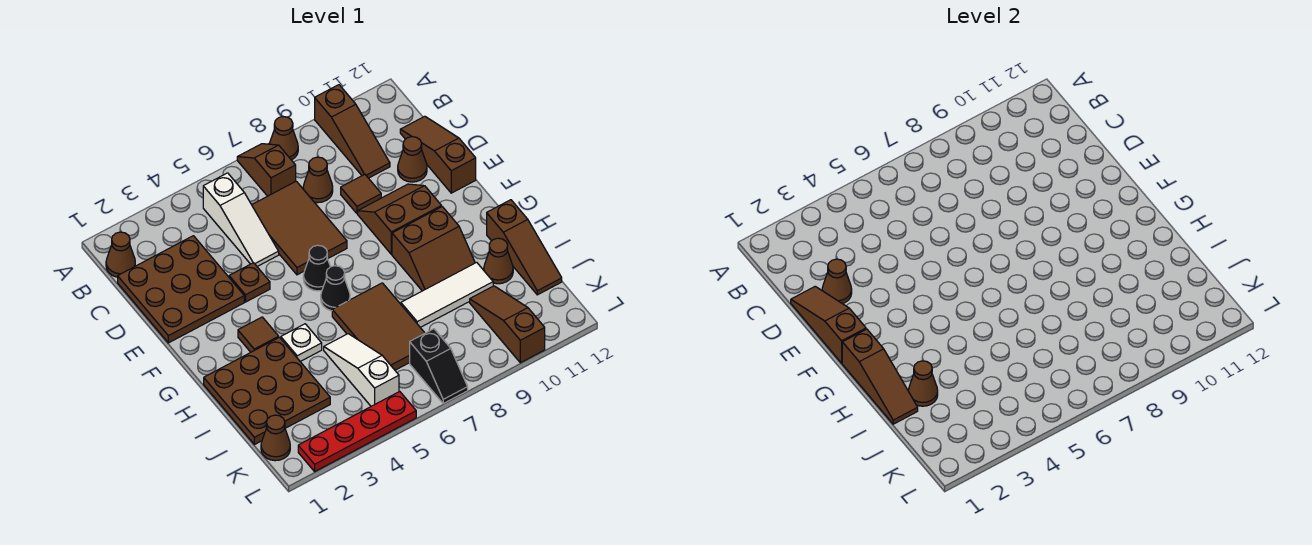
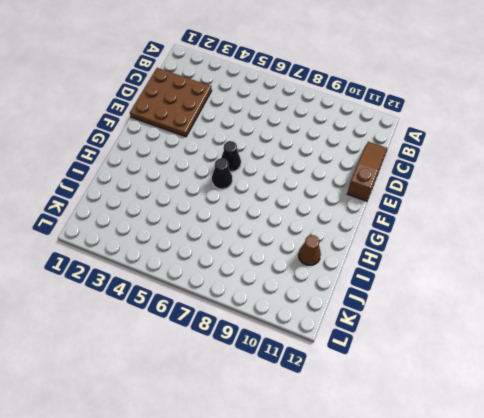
none -> brown slope A7:B7 level 1 top B
none -> brown cone A8 level 1
none -> brown slope A10:C10 level 1 top A
none -> brown cone B1 level 1

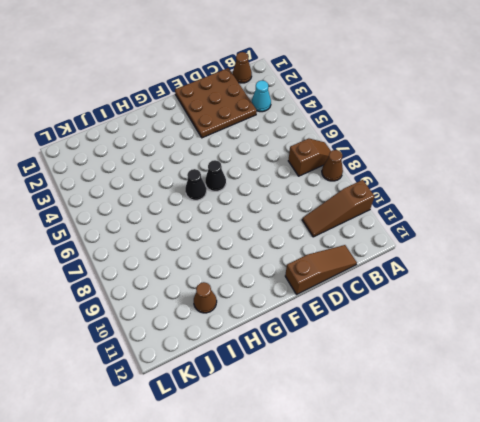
cyan cone B3 level 1 -> none
none -> white slope B5:D5 level 1 top B
none -> brown tile C6:E7 level 1
none -> brown cone C8 level 1
none -> brown tile D9 level 1

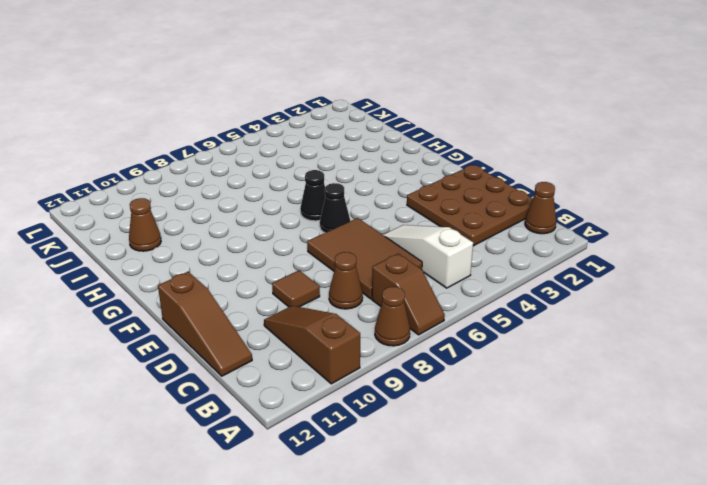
none -> brown cone D11 level 1
none -> brown plate E4 level 1
none -> brown slope E9:F10 level 1 top F
none -> brown tile G3 level 1

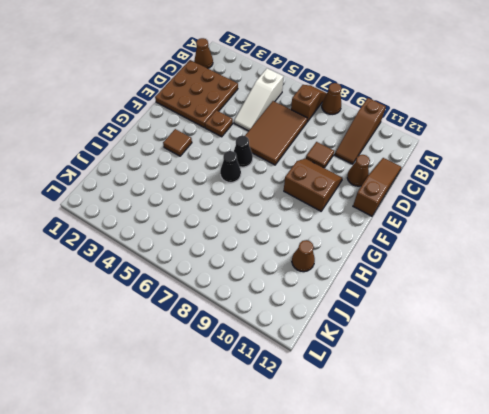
none -> brown cone C8 level 1
none -> brown slope G9:H10 level 1 top G
none -> brown plate H1:J3 level 1
none -> white plate H4 level 1

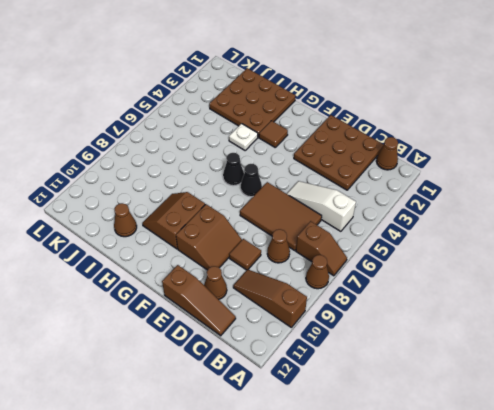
none -> brown plate E4 level 1
none -> brown tile H6:J7 level 1
none -> brown slope H12:J12 level 1 top H
none -> white slope I5:K5 level 1 top K

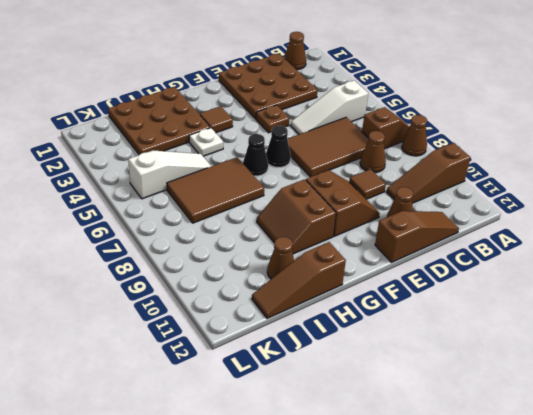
none -> white tile I8:I10 level 1
none -> brown slope J10:L10 level 1 top L
none -> brown cone K1 level 1
none -> black slope K7:L7 level 1 top K

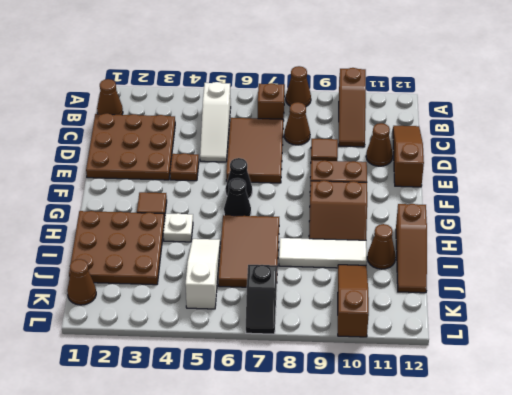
none -> red plate L2:L5 level 1
none -> brown slope D1:F1 level 2 top F
none -> brown cone D2 level 2
none -> brown slope G1:I1 level 2 top G

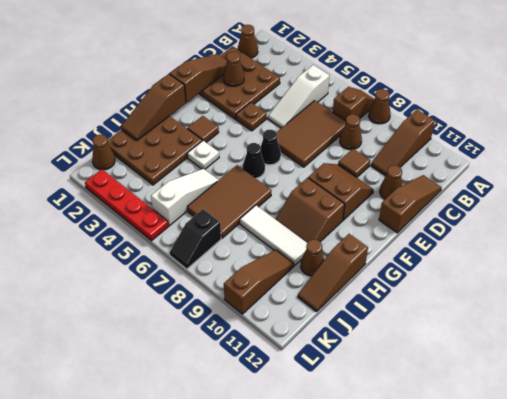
none -> brown cone I2 level 2

